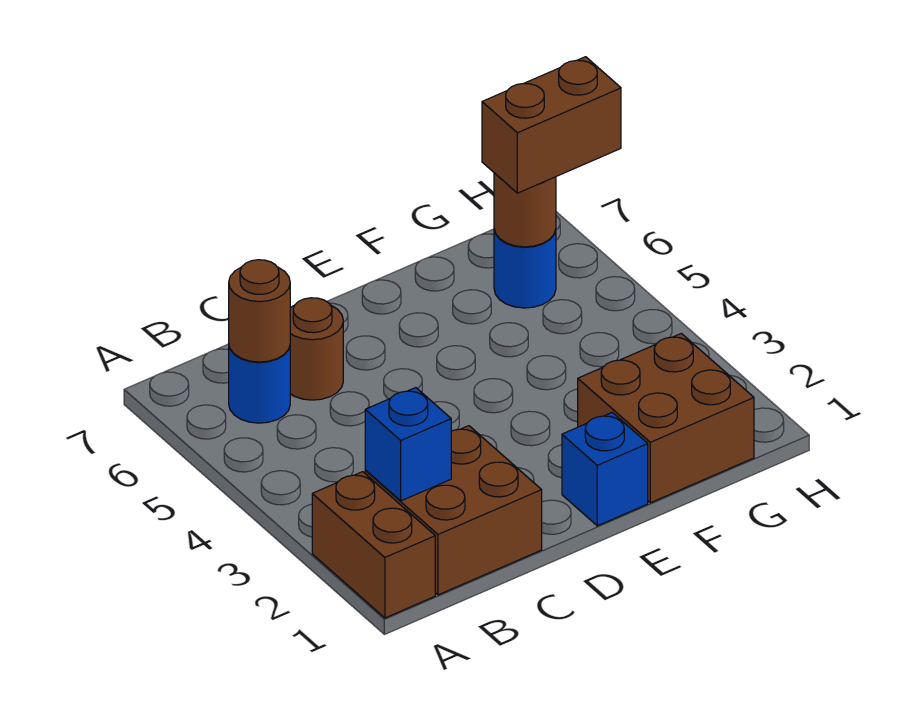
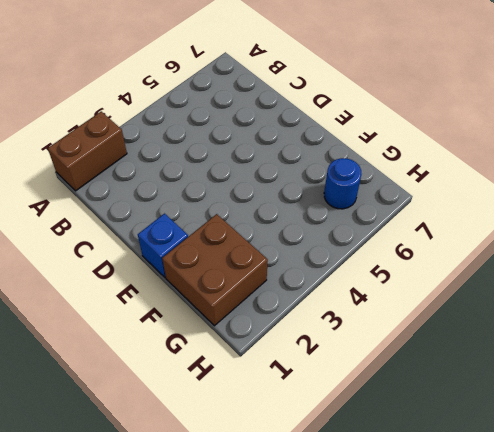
none -> brown brick B1:C2 level 1
none -> blue round brick B6 level 1

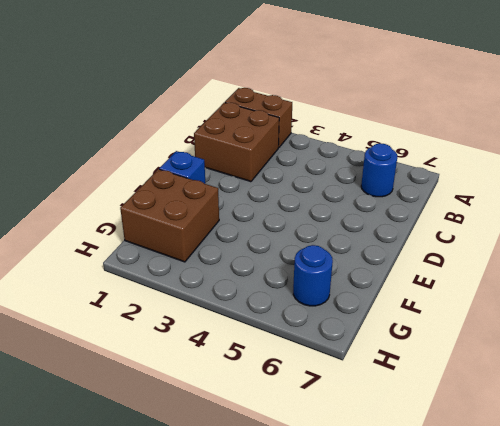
none -> brown round brick C6 level 1
none -> blue brick B2 level 2

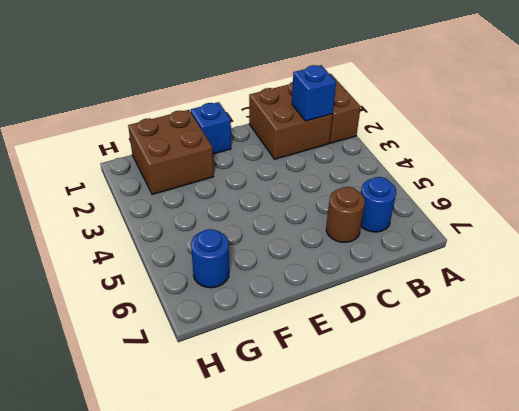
none -> brown round brick B6 level 2
none -> brown round brick G6 level 2

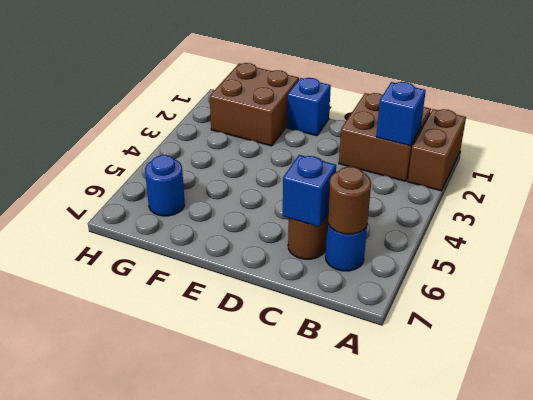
blue brick C6 level 2 -> none
none -> brown round brick G6 level 2
none -> brown brick G6:H6 level 3

